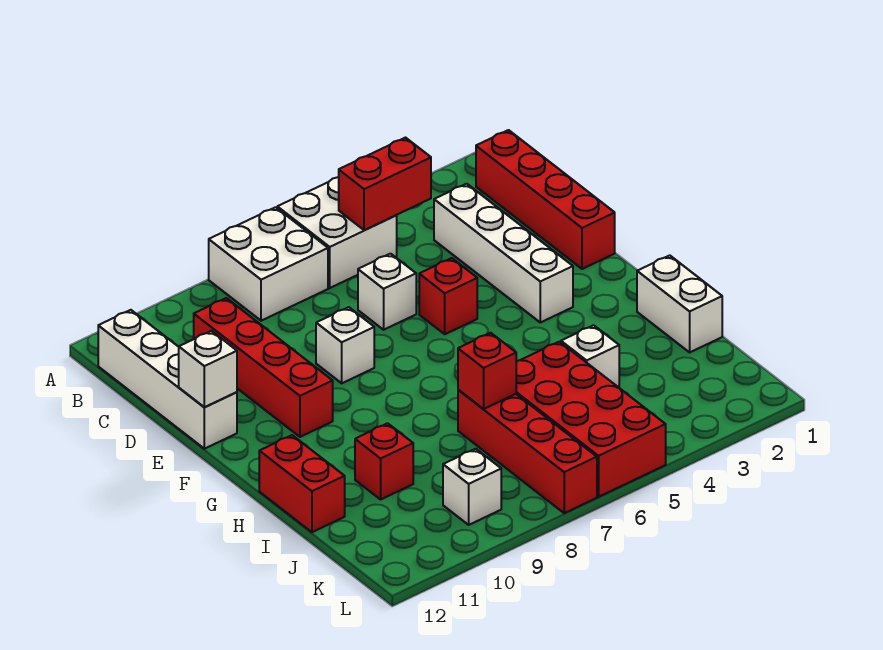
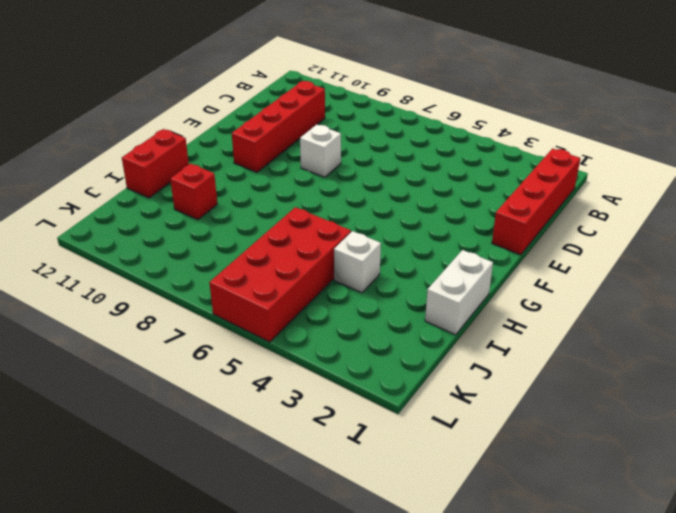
none -> white brick A5:B6 level 1
none -> white brick A7:B8 level 1
none -> white brick B12:E12 level 1

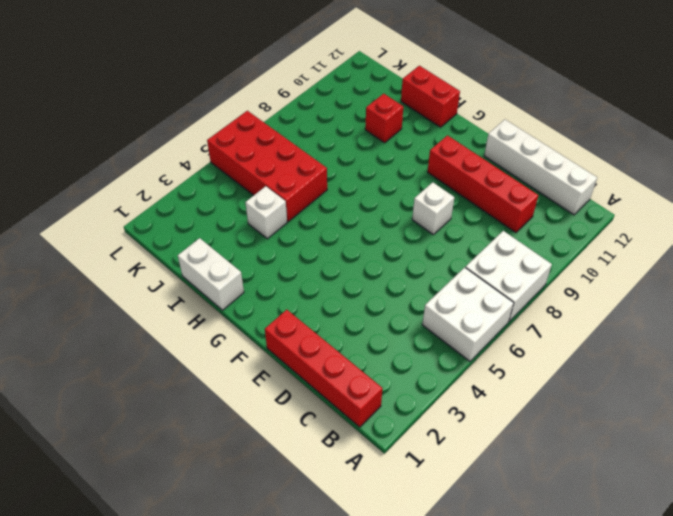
none -> white brick C3:F3 level 1
none -> white brick D6 level 1
none -> red brick E5 level 1

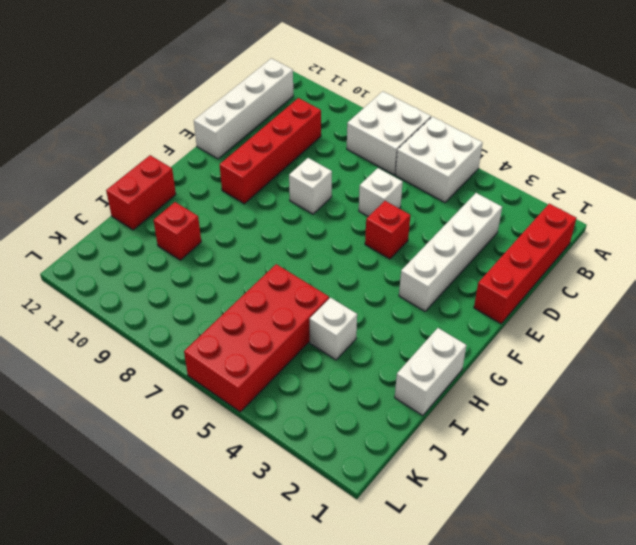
none -> red brick I7:L7 level 1
none -> white brick K9 level 1
none -> red brick B4:B5 level 2

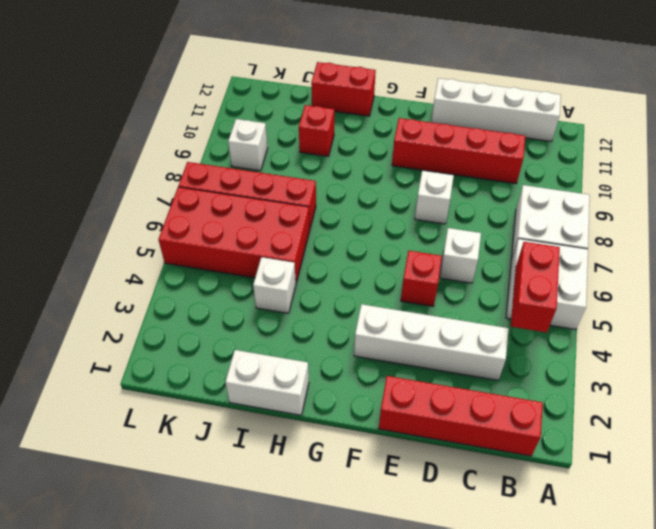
none -> white brick E12 level 2
none -> red brick I7 level 2

